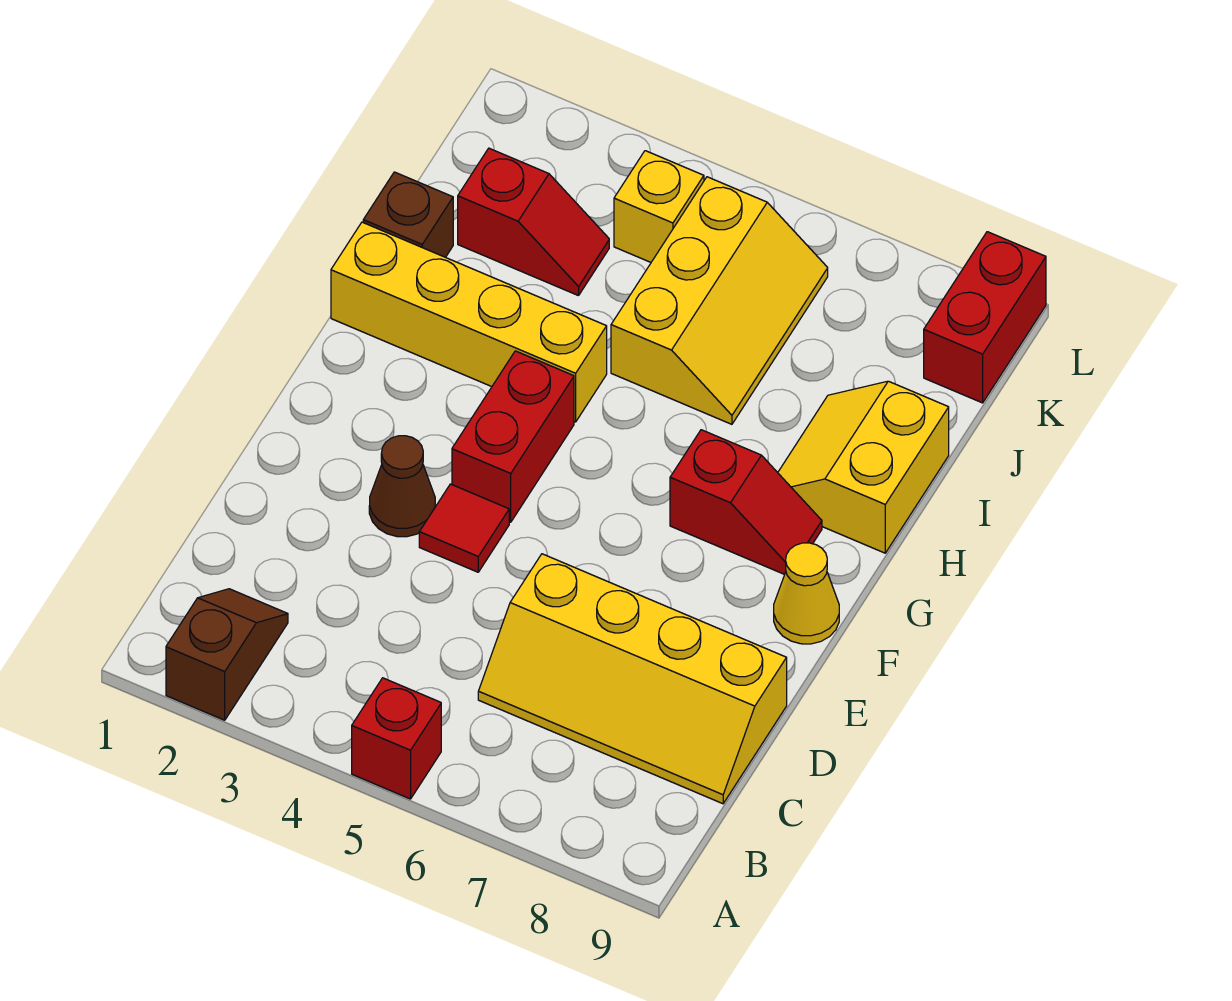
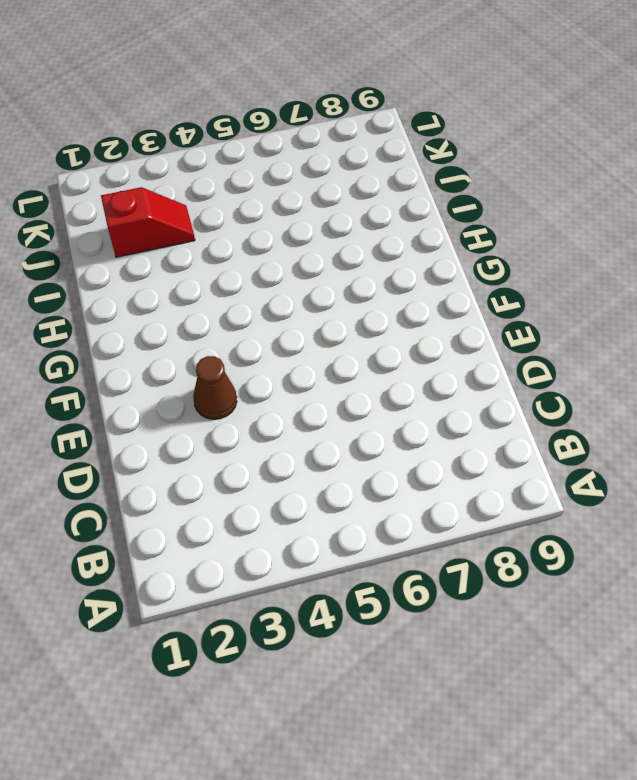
none -> brown slope A2:B2 level 1 top A
none -> red brick A5 level 1
none -> yellow slope C6:D9 level 1 top D

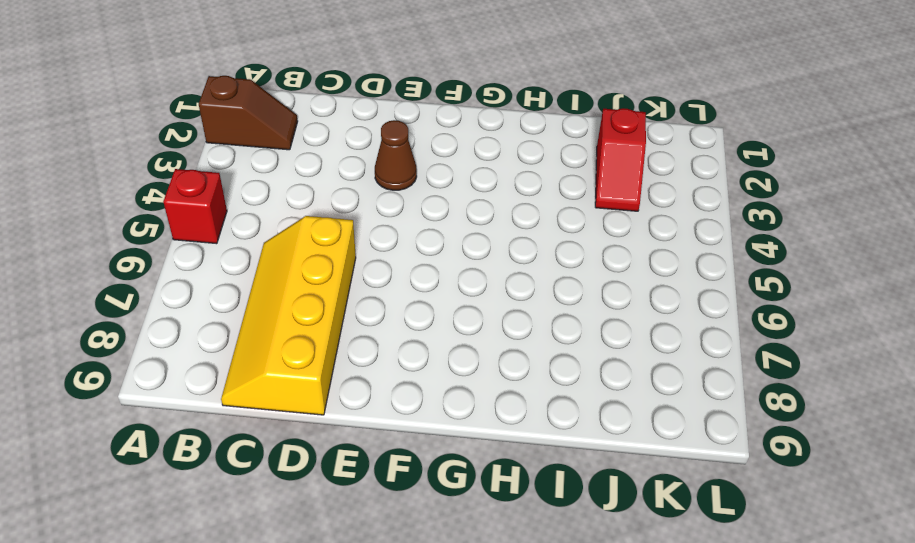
none -> red tile E4 level 1
none -> red brick F4:G4 level 1
none -> yellow cone F9 level 1

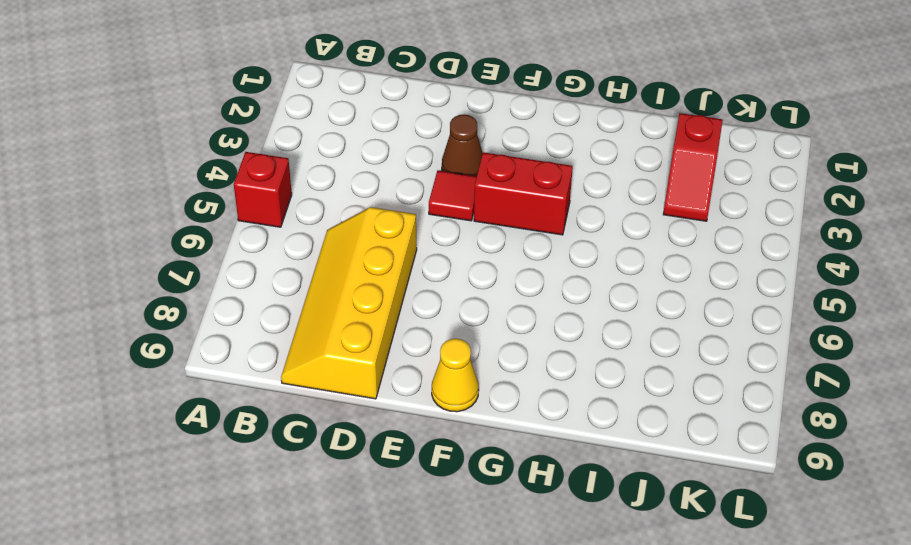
none -> brown slope A2:B2 level 1 top A
none -> red slope G7:G8 level 1 top 7
none -> yellow brick H1:H4 level 1

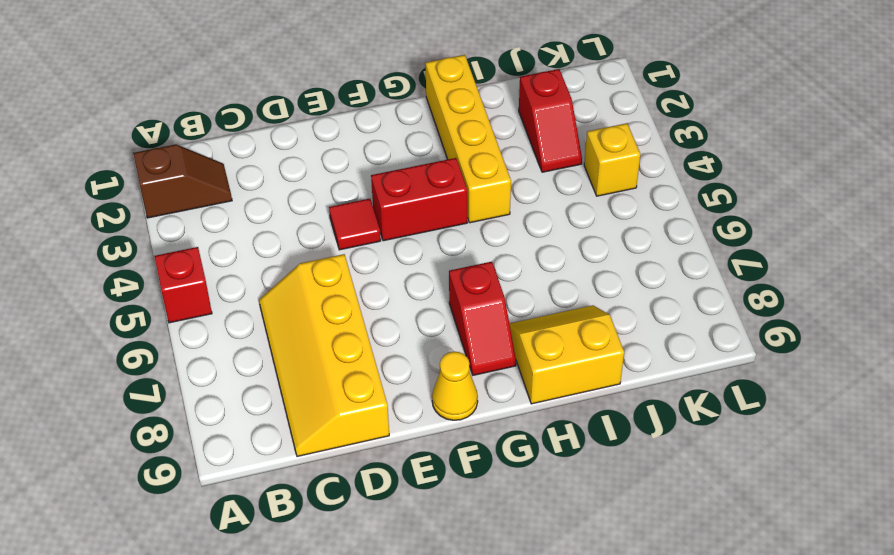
none -> brown cone E3 level 1
none -> brown brick I1 level 1
none -> yellow slope I5:K6 level 1 top 5

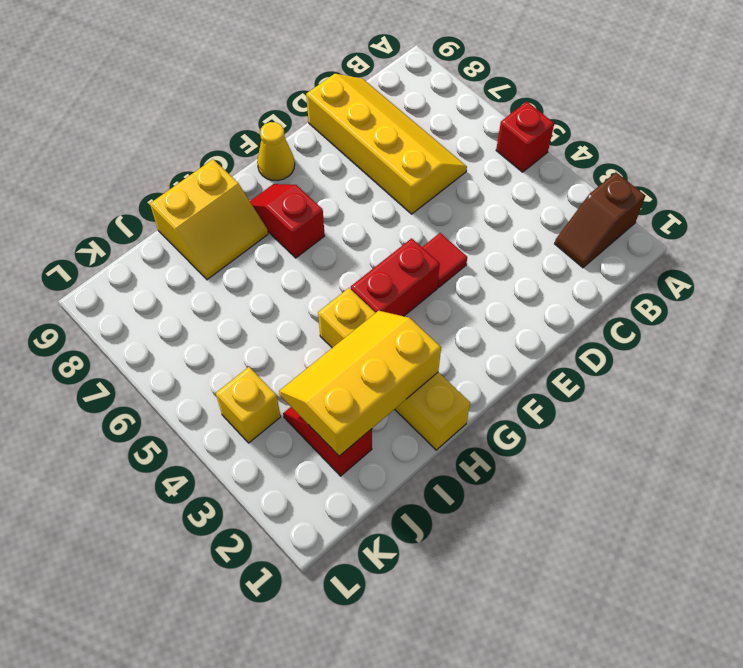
yellow slope H2:J3 level 2 top 2 -> yellow slope I5:K6 level 1 top 5
none -> brown cone E3 level 1
none -> brown brick I1 level 1
none -> red brick K9:L9 level 1

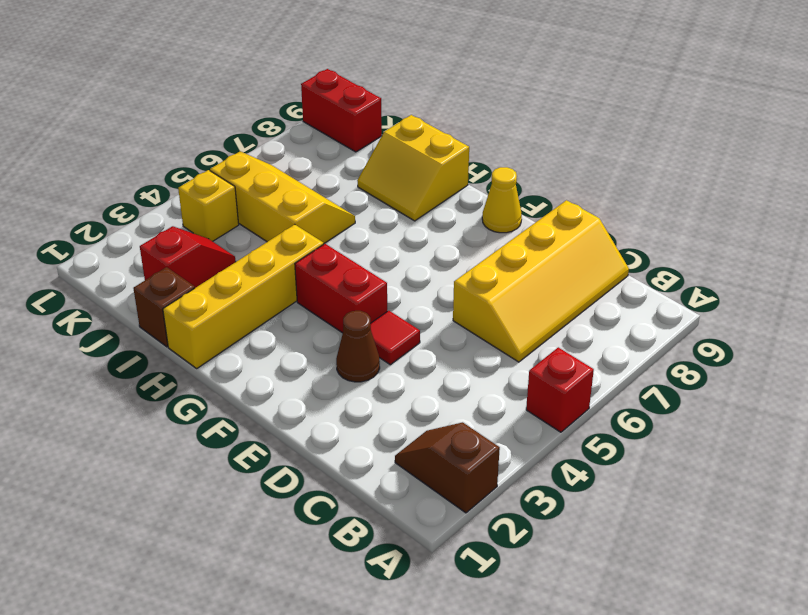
none -> red slope G7:G8 level 1 top 7

